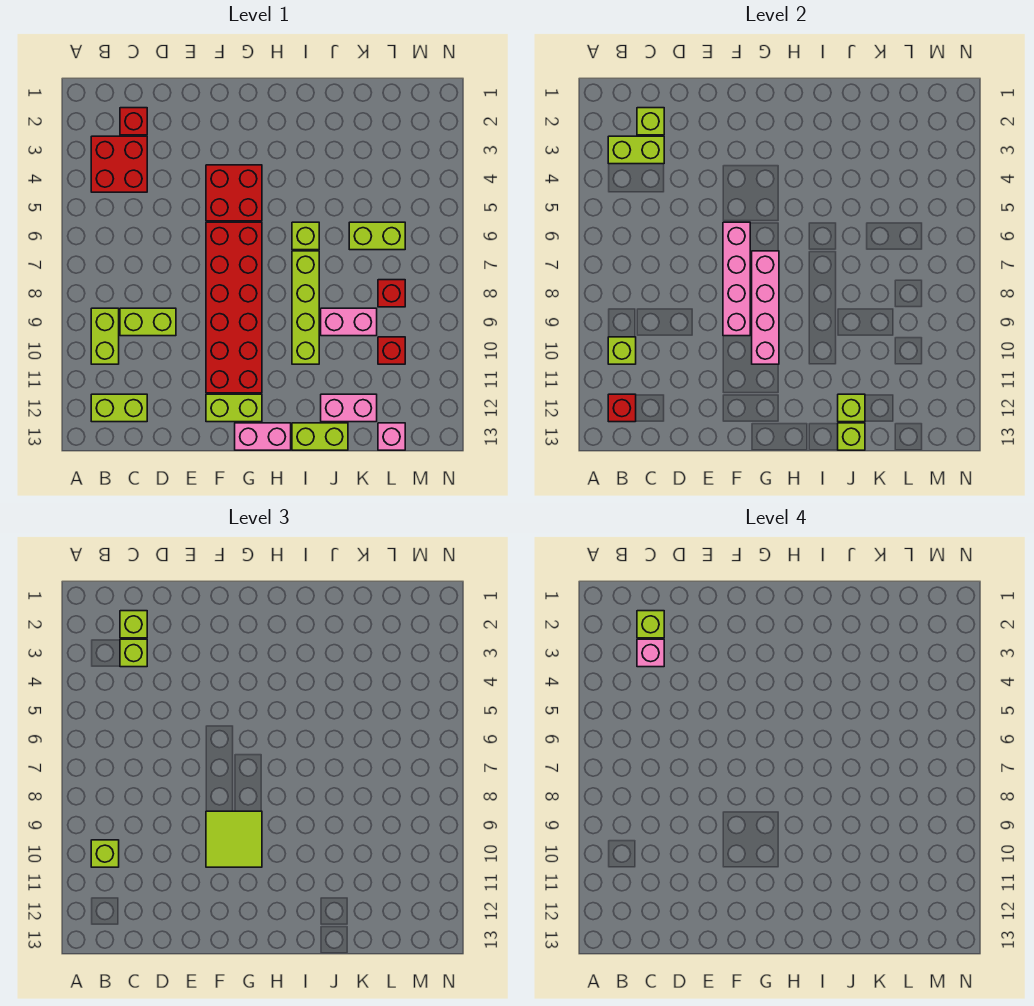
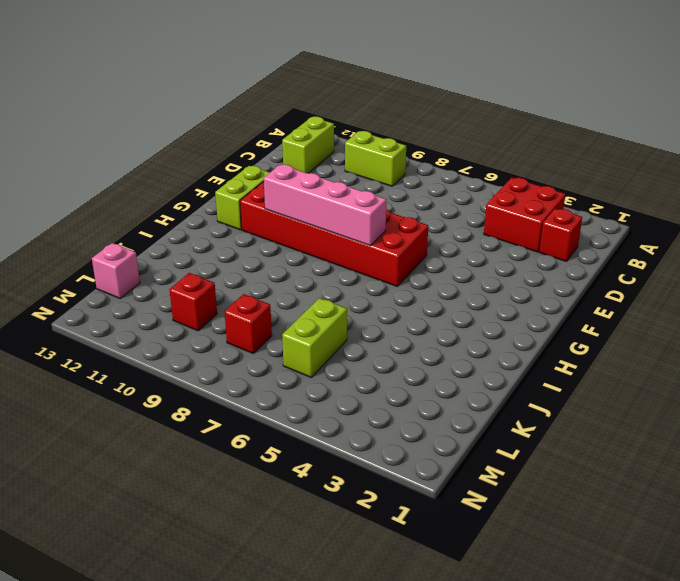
none -> lime brick C9:D9 level 1
none -> red brick F4:G5 level 1
none -> pink brick G13:H13 level 1
none -> lime brick I6 level 1

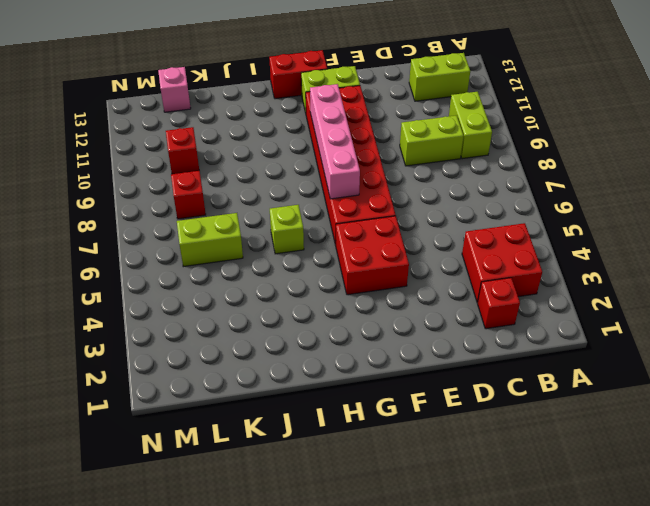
red brick G13:H13 level 1 -> pink brick G13:H13 level 1
none -> lime brick I7:I10 level 1
none -> lime brick I13:J13 level 1
none -> pink brick J9:K9 level 1
none -> pink brick J12:K12 level 1

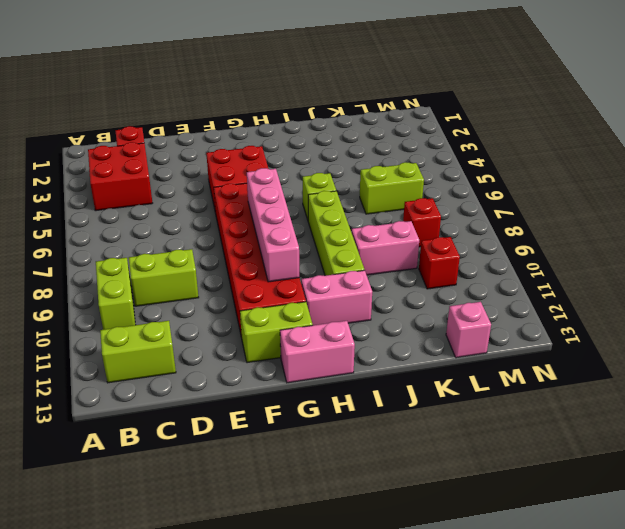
pink brick H11:I11 level 1 -> pink brick J12:K12 level 1
none -> lime brick I13:J13 level 1
none -> lime brick B3:C3 level 2
none -> lime brick B10 level 2
none -> red brick B12 level 2

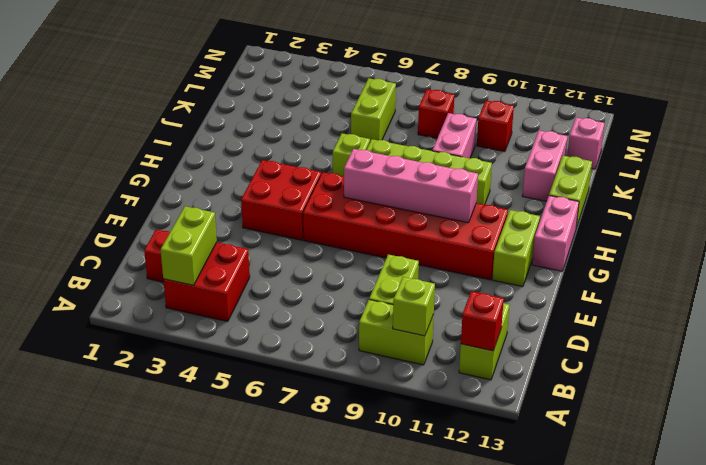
none -> lime brick C2 level 2
none -> pink brick F6:F9 level 2
none -> lime brick J12 level 2
none -> lime brick J13 level 2

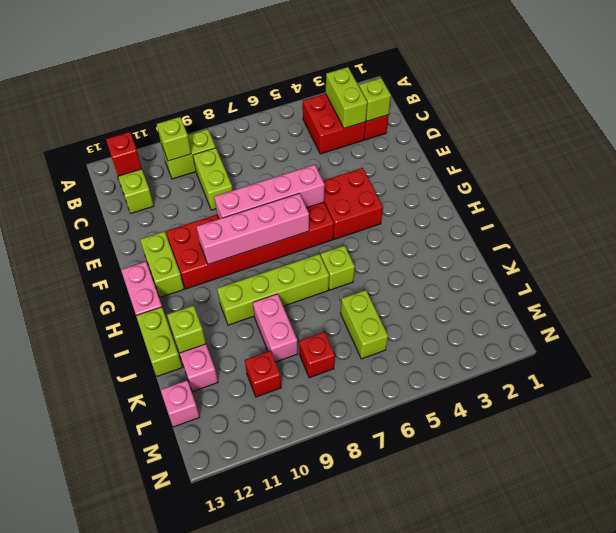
none -> lime brick J13 level 2
none -> lime brick B10 level 3
none -> lime brick C2 level 3
none -> lime brick C3 level 3

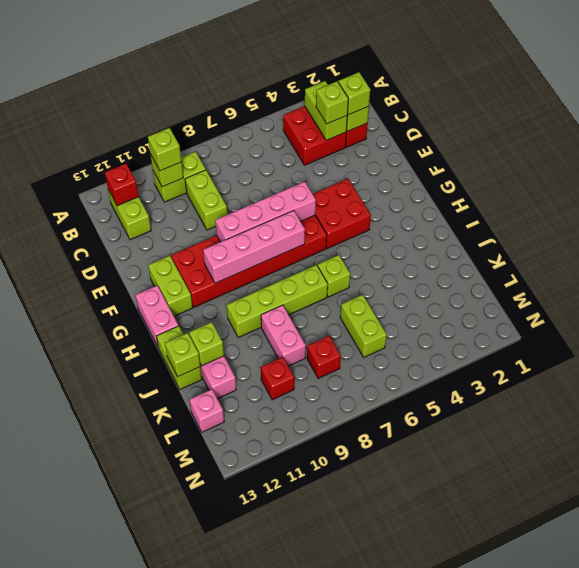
none -> lime tile F9:G10 level 3
none -> lime brick C2 level 4
none -> pink brick C3 level 4

